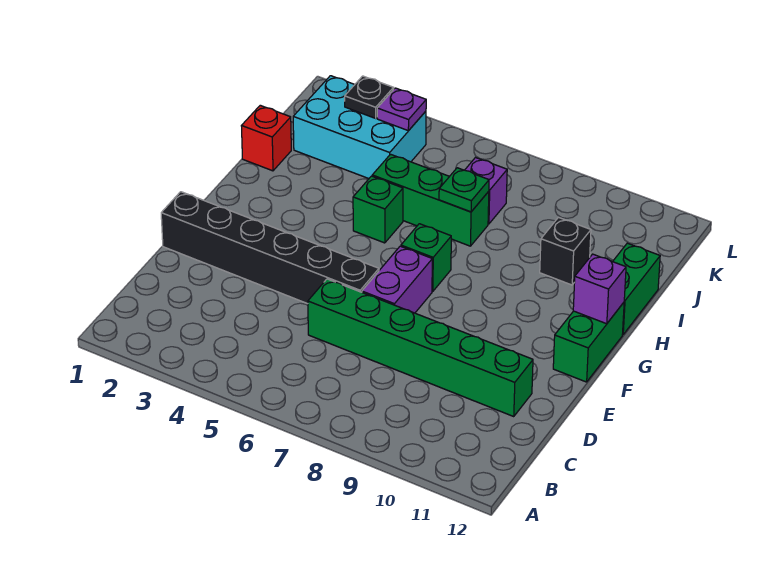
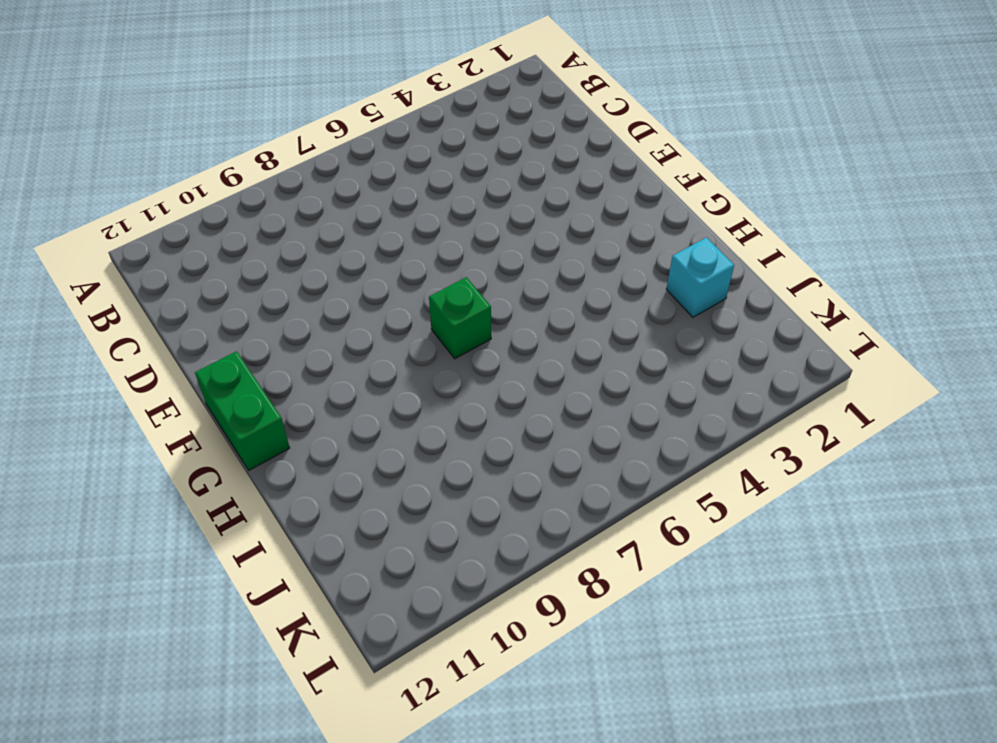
cyan brick I2 level 1 -> none
none -> green brick D6:D11 level 1
none -> black brick E1:E6 level 1
none -> purple brick E7:F7 level 1

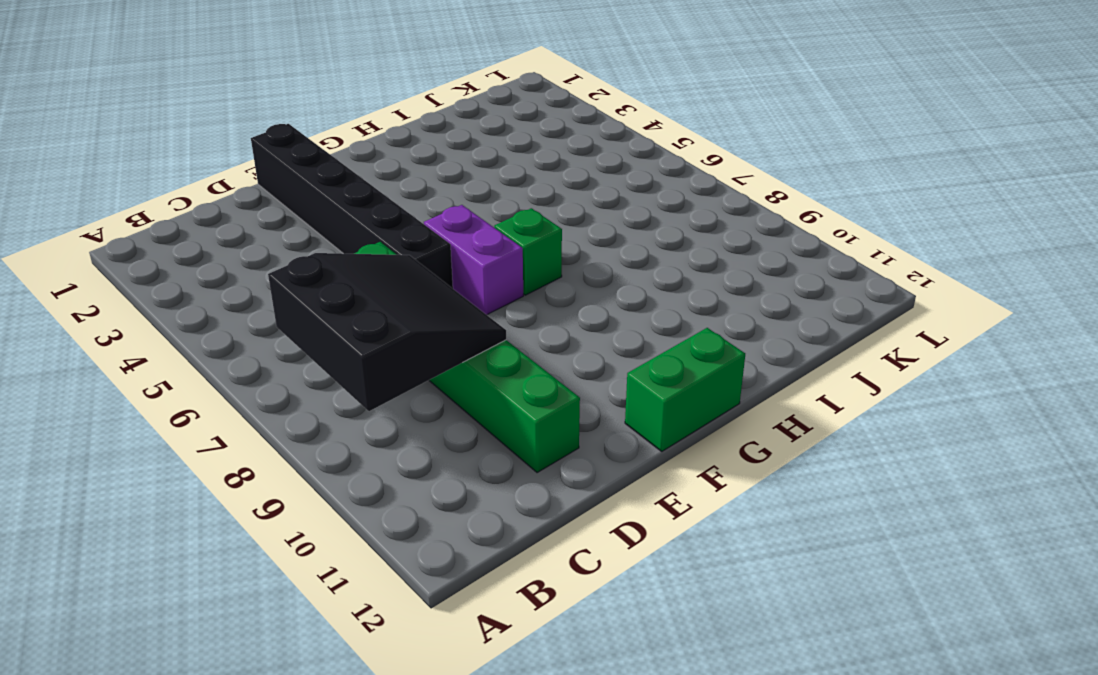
black slope B7:D9 level 2 top B -> none
purple brick F6:F7 level 1 -> purple brick E7:F7 level 1
none -> green brick H5 level 1
none -> green brick H12:I12 level 1
none -> red brick I1 level 1

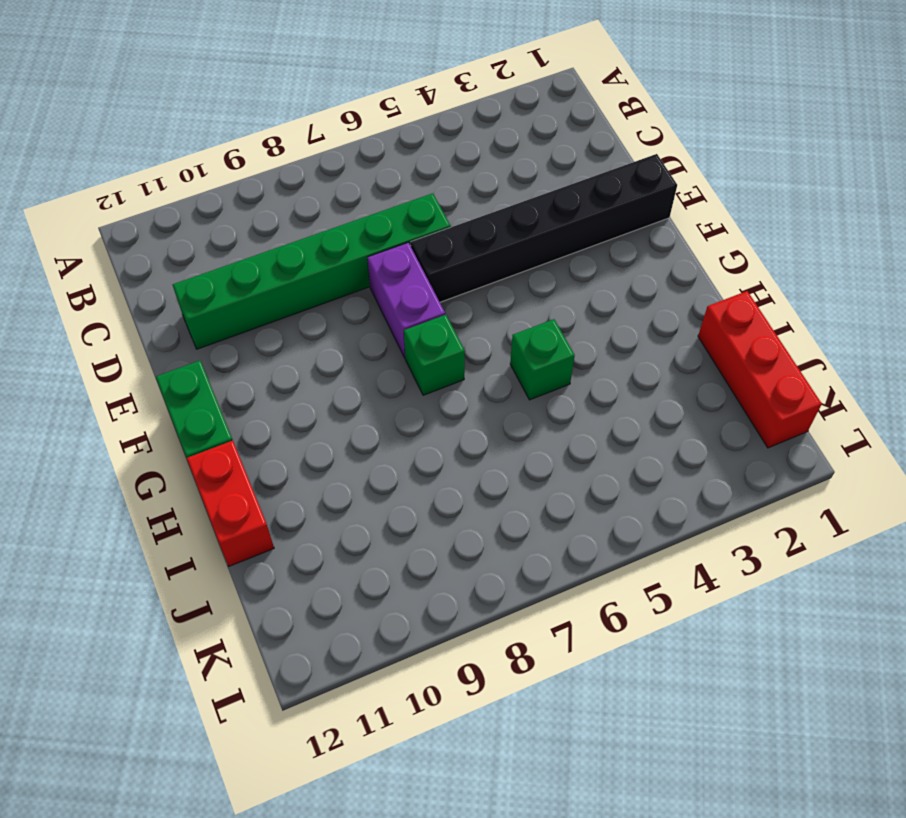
red brick H12:I12 level 1 -> green brick H12:I12 level 1
red brick I1:K1 level 1 -> red brick I1 level 1
none -> green brick I5:I7 level 1
none -> black brick I10 level 1
none -> cyan brick J2:K4 level 1

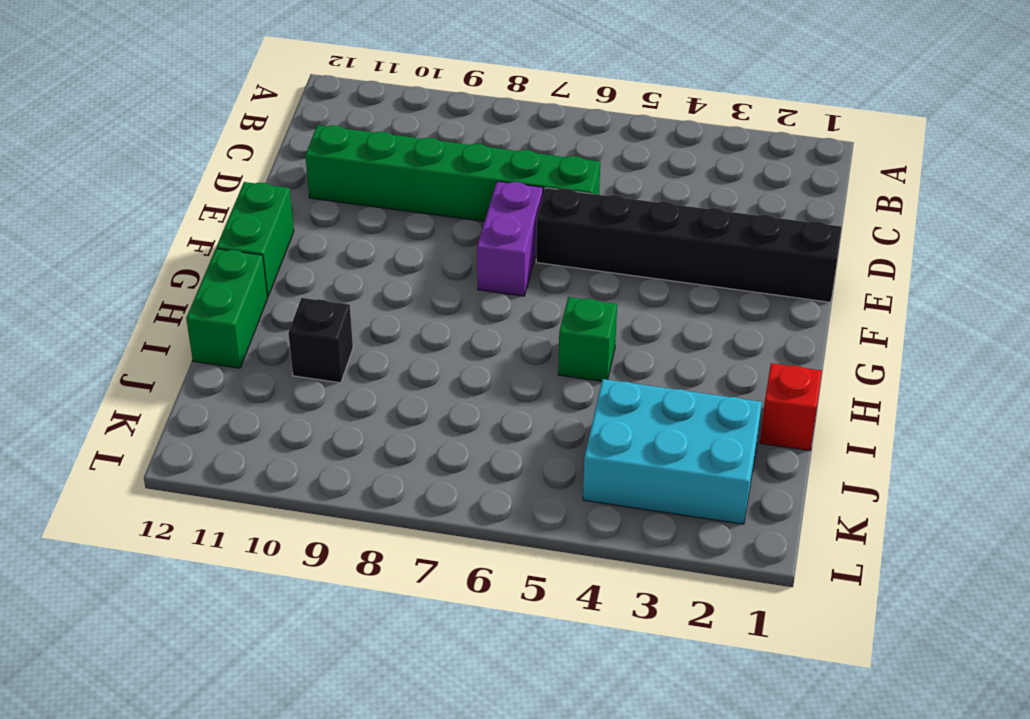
none -> green brick G7 level 1
none -> green brick I5:I7 level 1
none -> purple brick J7 level 1

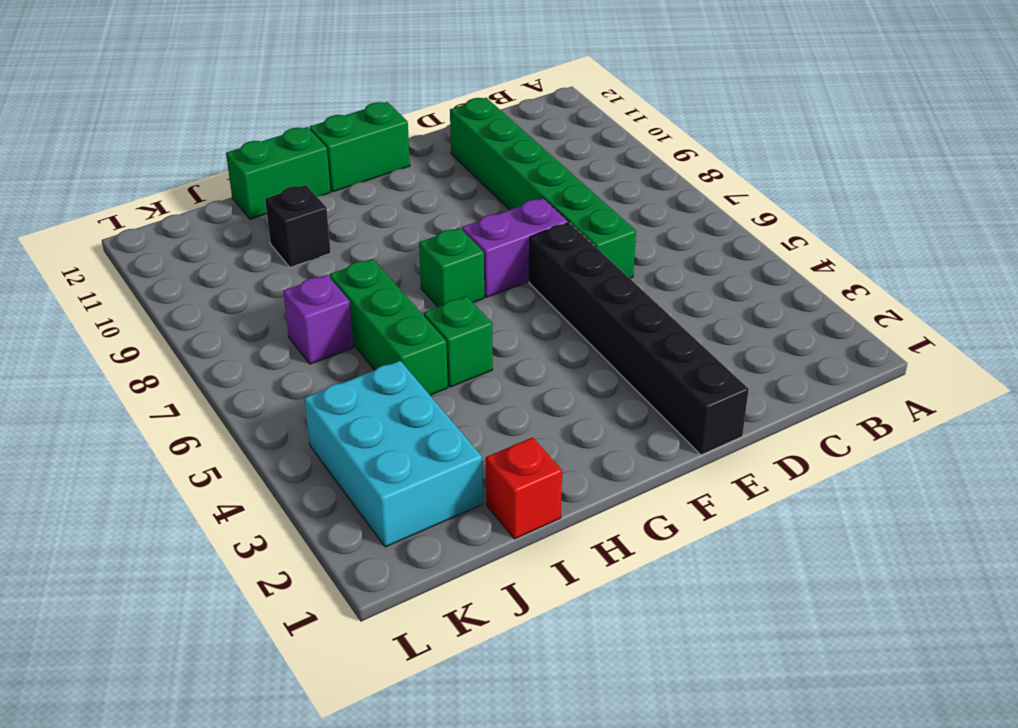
none -> purple brick G12 level 2
none -> green plate I7 level 2
none -> black plate K3 level 2

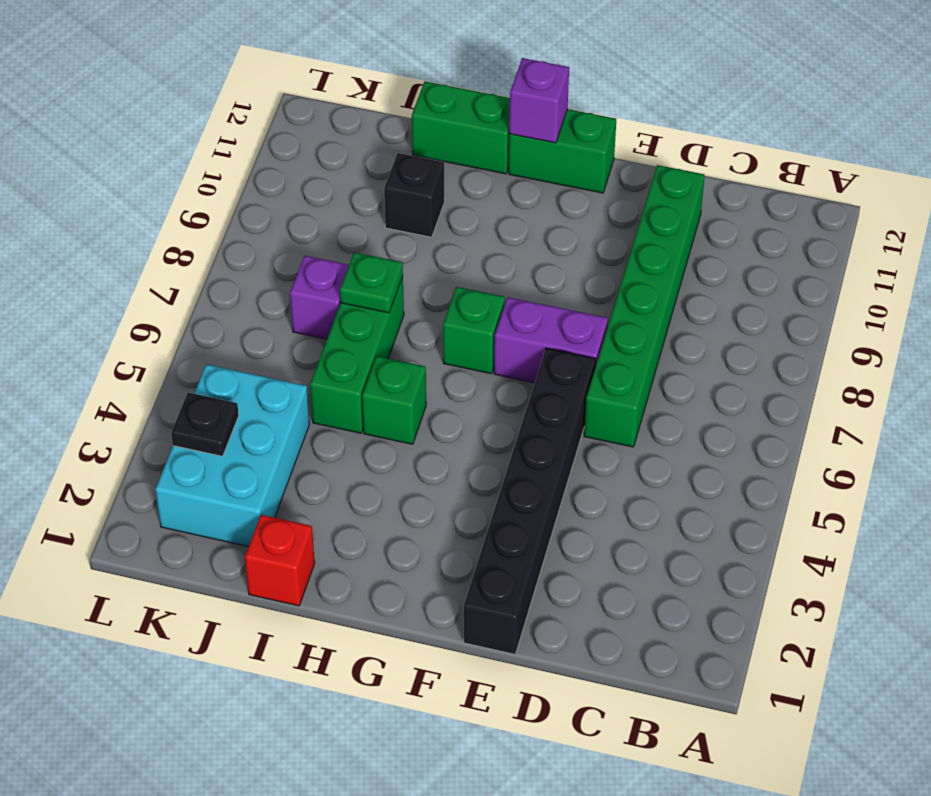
none -> purple plate K4 level 2

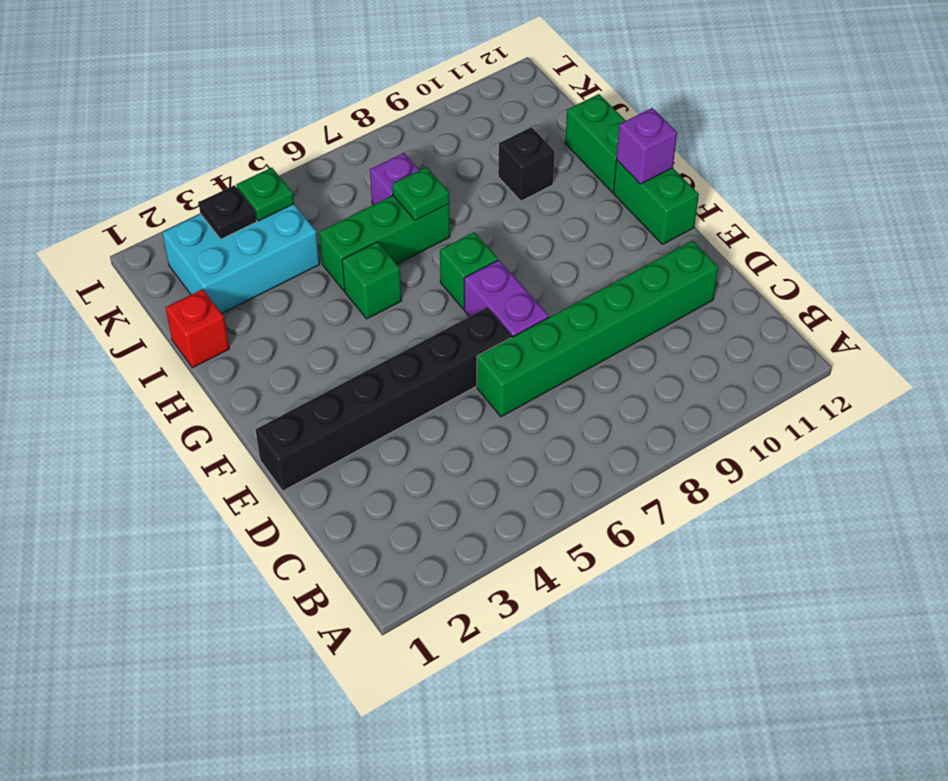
green plate K4 level 2 -> purple plate K4 level 2

